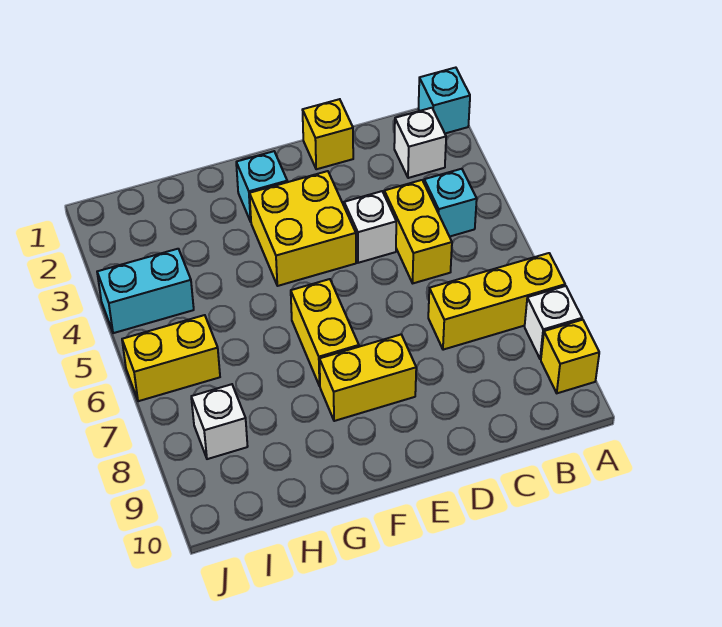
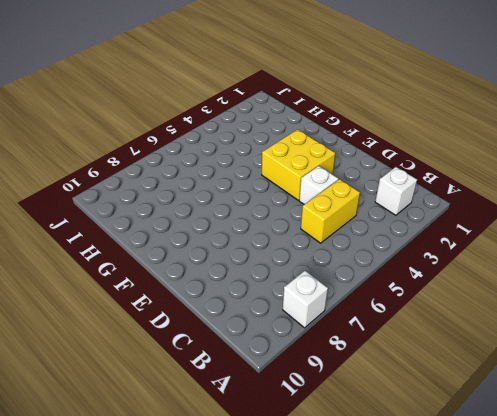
none -> cyan brick A1 level 1
none -> yellow brick A7:C7 level 1
none -> yellow brick A9 level 1

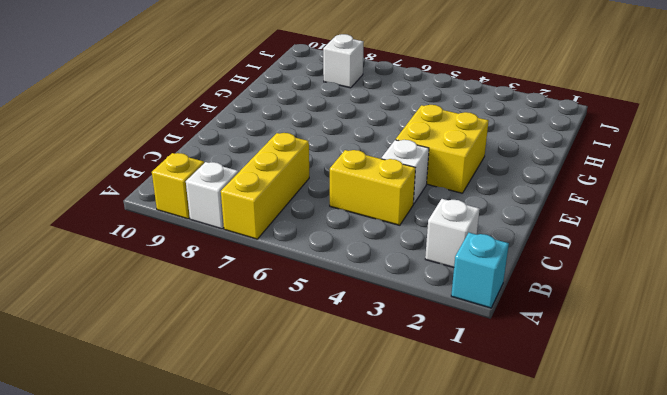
none -> cyan brick B4 level 1
none -> yellow brick D1 level 1
none -> yellow brick E8:F8 level 1

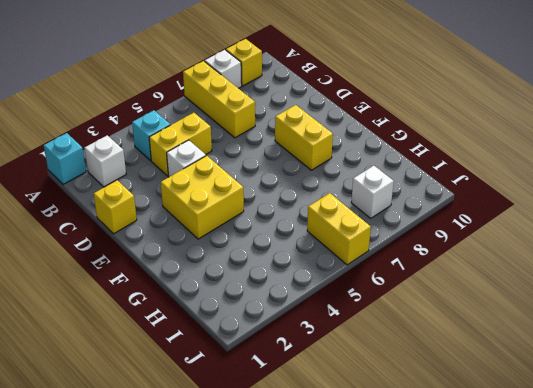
none -> cyan brick F2 level 1
none -> yellow brick F6:F7 level 1
none -> cyan brick I4:J4 level 1

